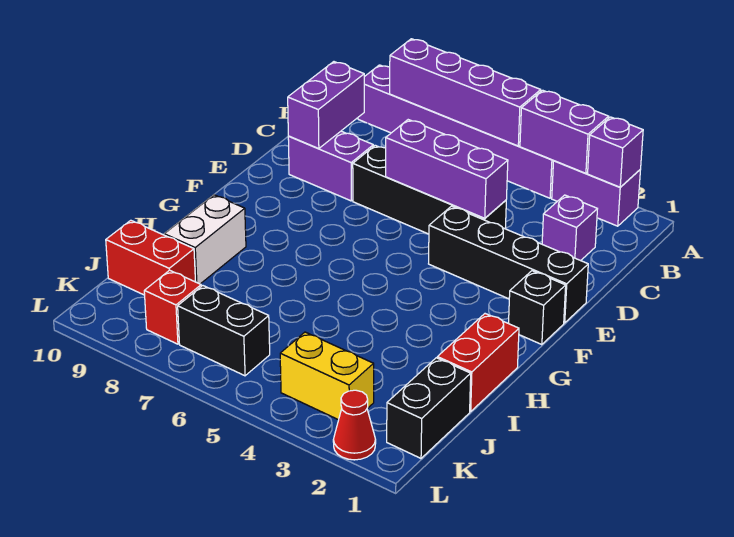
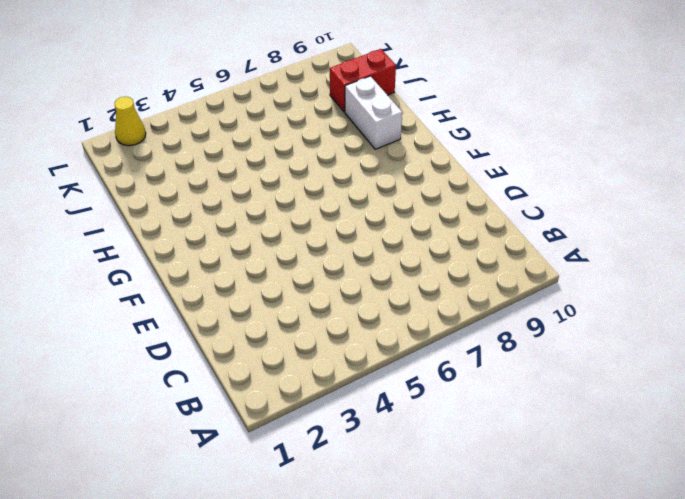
yellow cone L2 level 1 -> red cone L2 level 1
none -> purple brick A2:A3 level 1
none -> purple brick A4:A9 level 1
none -> purple brick C2 level 1

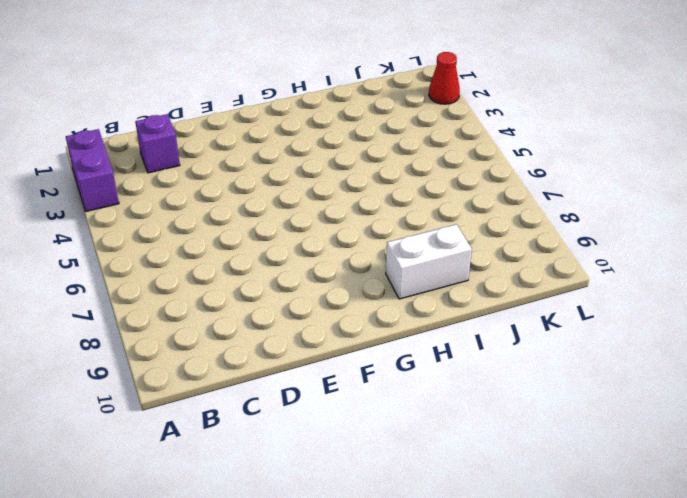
none -> purple brick A4:A9 level 1
none -> black brick D4:D7 level 1
none -> purple brick D8:D9 level 1

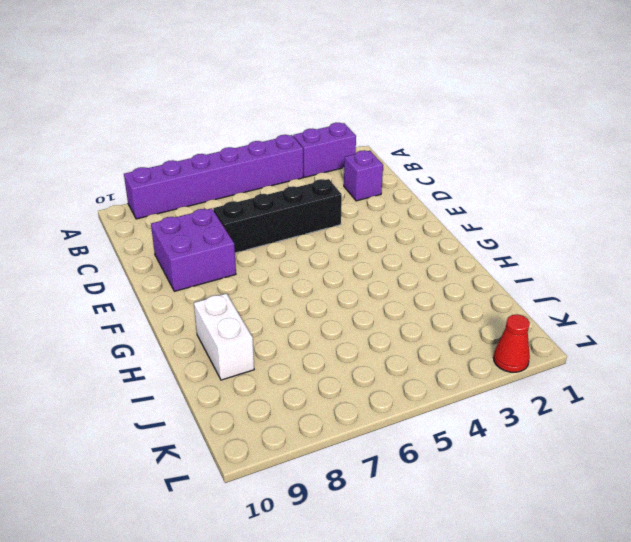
purple brick D8:E9 level 1 -> purple brick D8:D9 level 1
none -> black brick E1:E4 level 1
none -> black brick F1 level 1
none -> red brick H1:I1 level 1

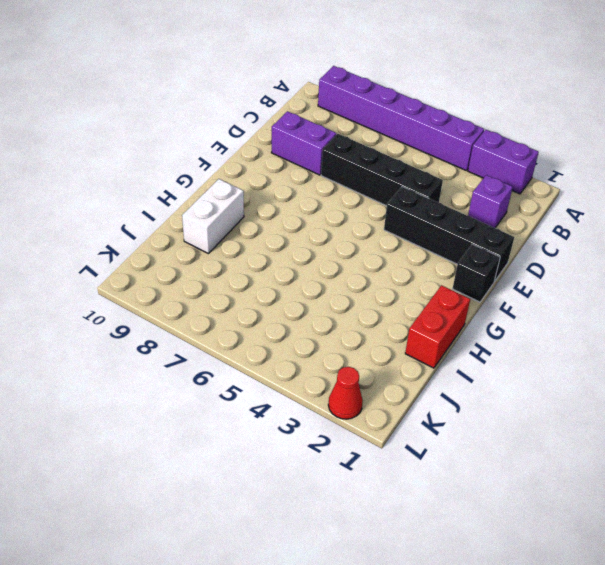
none -> black brick J1:K1 level 1
none -> red brick J9:J10 level 1
none -> yellow brick K3:K4 level 1

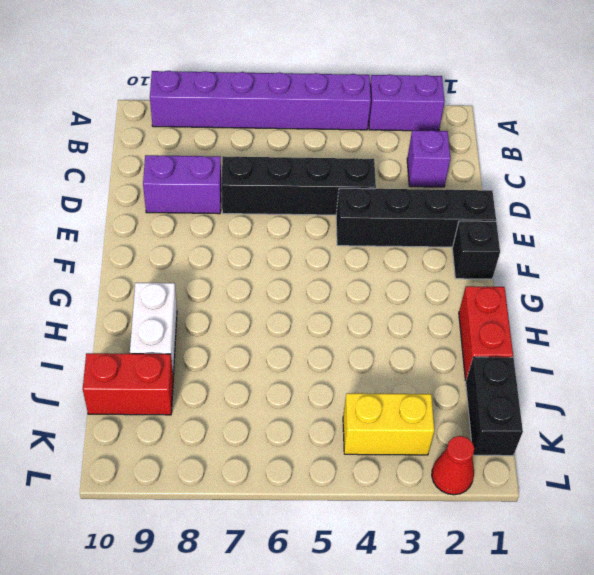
none -> black brick K6:K7 level 1
none -> red brick K8 level 1
none -> purple brick A2 level 2

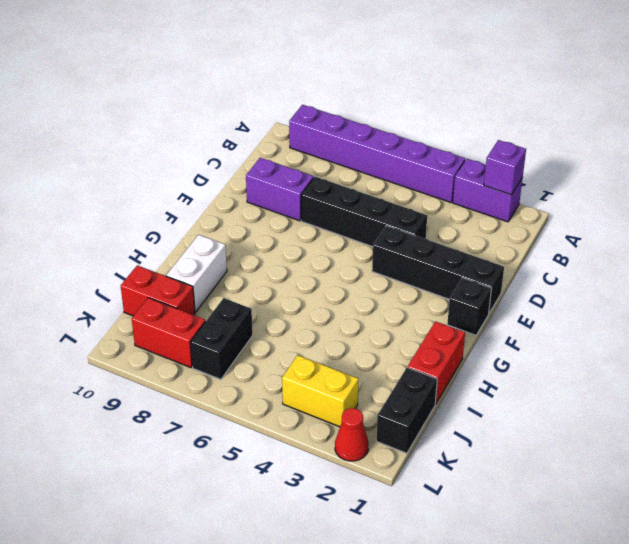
black brick J7:K7 level 1 -> black brick K6:K7 level 1
red brick K8:K9 level 1 -> red brick K8 level 1
none -> purple brick C2 level 1
none -> purple brick A3:A4 level 2
none -> purple brick A5:A8 level 2

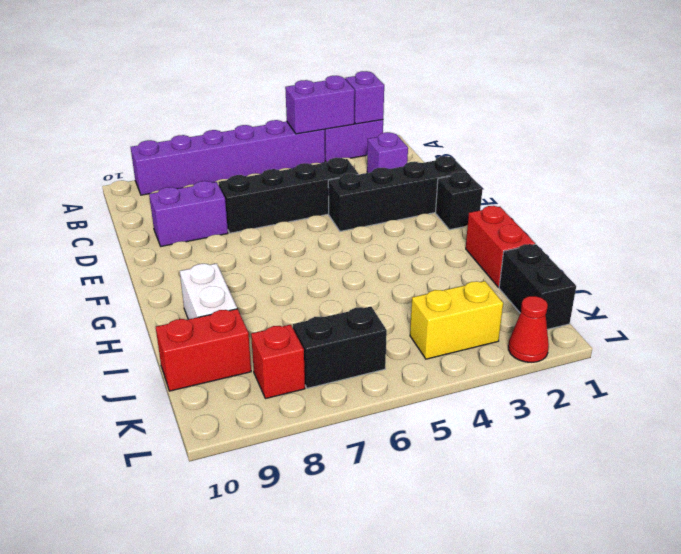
none -> purple brick A5:A8 level 2
none -> purple brick C9:D9 level 2
none -> purple brick D4:D6 level 2

